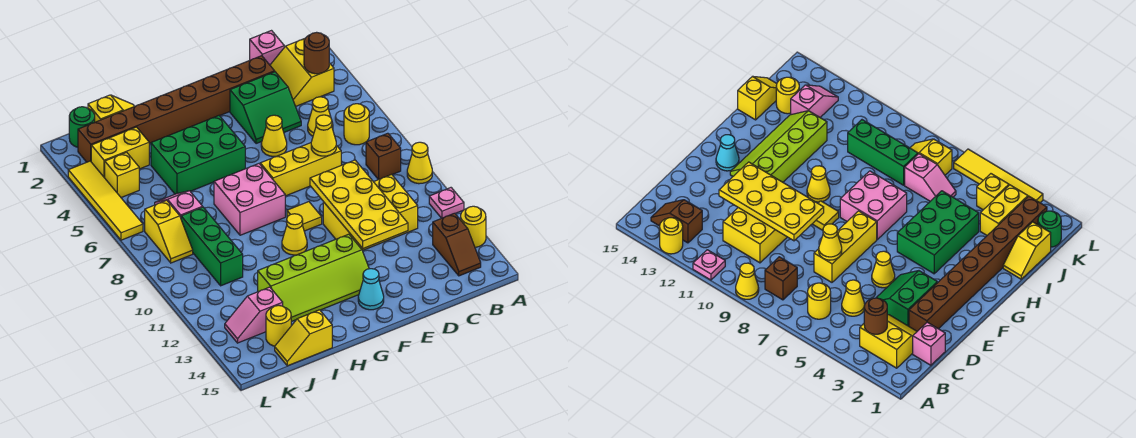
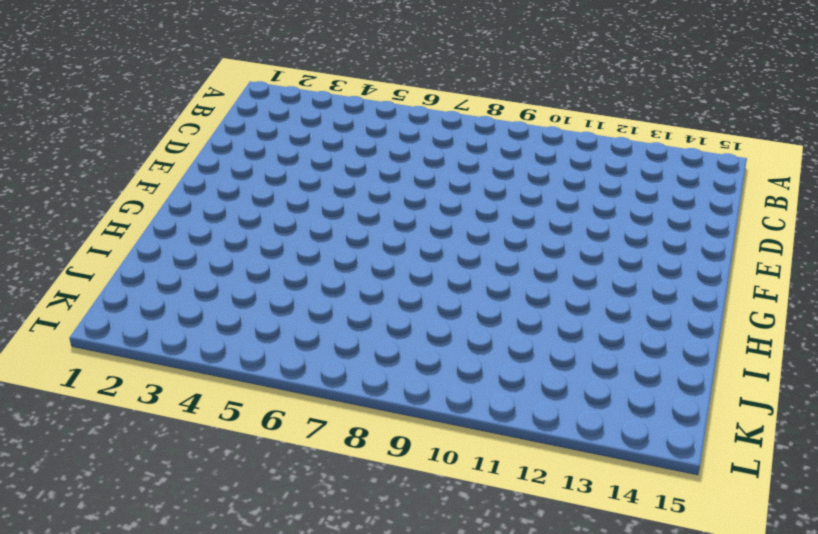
none -> yellow cone A9 level 1
none -> pink plate A11 level 1
none -> yellow round brick A13 level 1
none -> yellow slope B2:C3 level 1 top B

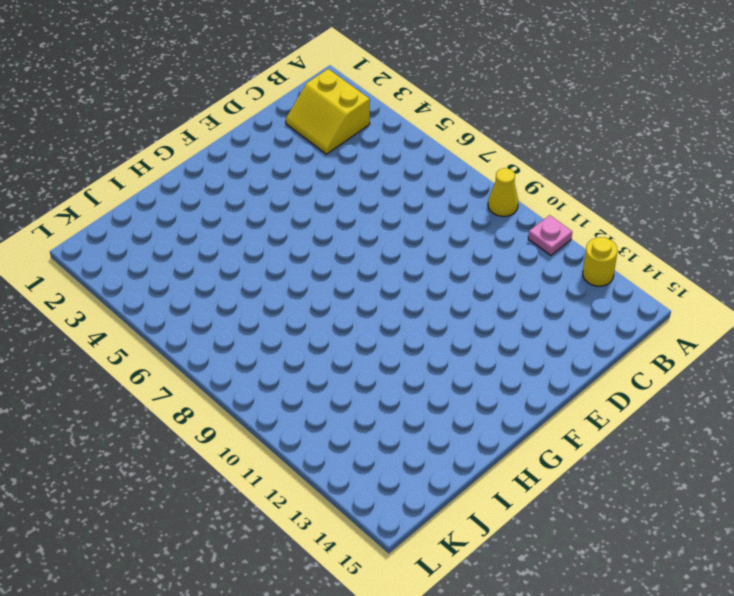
none -> yellow round brick B6 level 1
none -> brown brick B8 level 1
none -> brown slope B13:B14 level 1 top 13
none -> pink brick C1 level 1

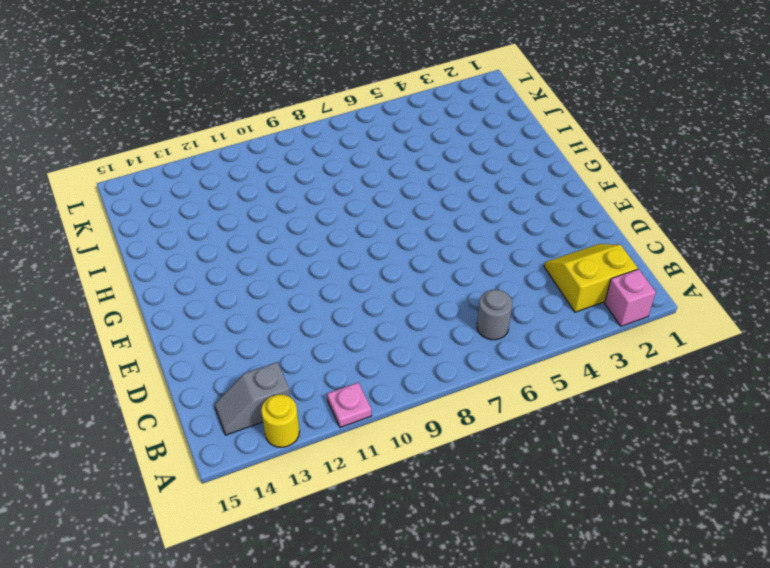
pink brick A2 level 1 -> pink brick C1 level 1
grey round brick B6 level 1 -> yellow round brick B6 level 1
grey slope B13:B14 level 1 top 13 -> brown slope B13:B14 level 1 top 13
none -> yellow cone A9 level 1
none -> brown brick B8 level 1
none -> yellow cone C5 level 1
none -> yellow brick C10:E11 level 1

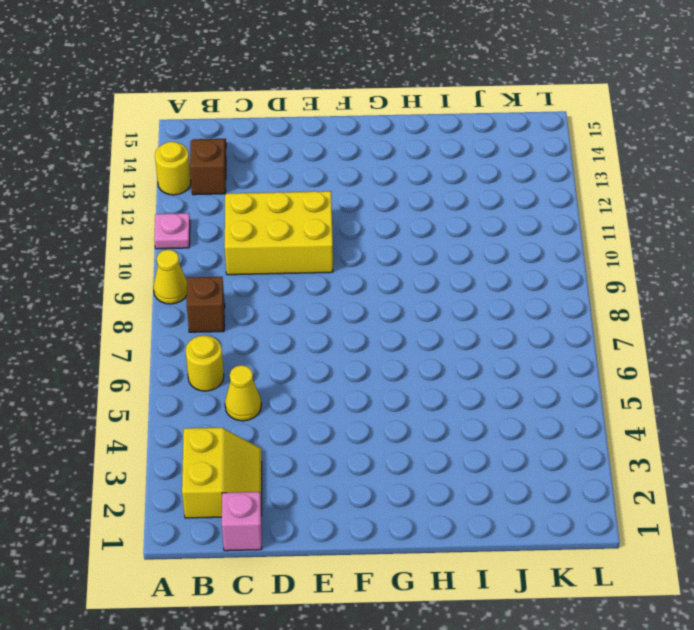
none -> brown brick D2:K2 level 1
none -> green slope D3:E4 level 1 top 3
none -> yellow brick D7:F7 level 1
none -> yellow cone E5 level 1

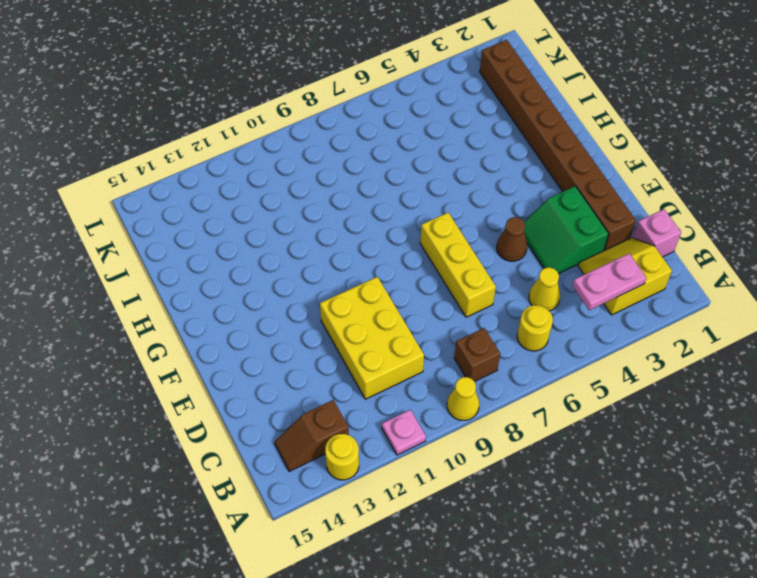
pink plate B3:B4 level 2 -> brown round brick B3 level 2
brown cone E5 level 1 -> yellow cone E5 level 1
none -> yellow tile F9 level 1
none -> lime slope F12:I13 level 1 top 12
none -> cyan cone F14 level 1
none -> green brick G4:I5 level 1

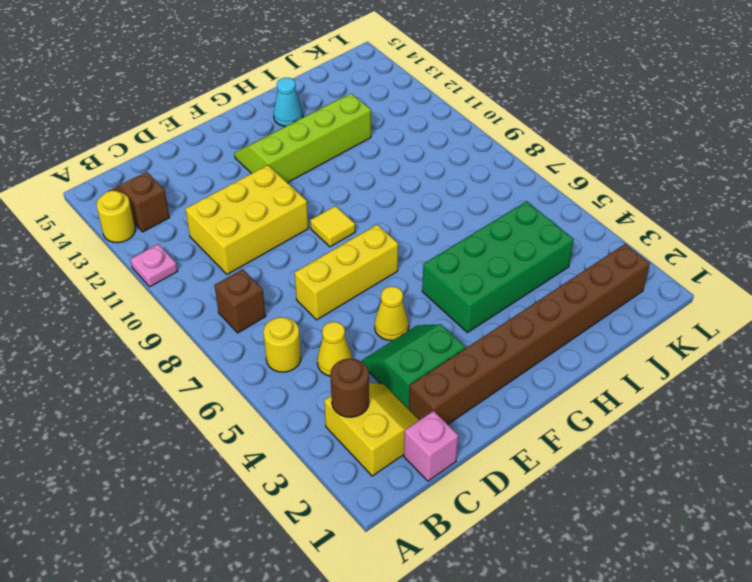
green brick G4:J5 level 1 -> green brick G4:I5 level 1
cyan cone H14 level 1 -> cyan cone F14 level 1
none -> yellow cone A9 level 1
none -> pink brick G7:H8 level 1
none -> yellow cone G10 level 1
none -> yellow slope I1:J1 level 1 top J

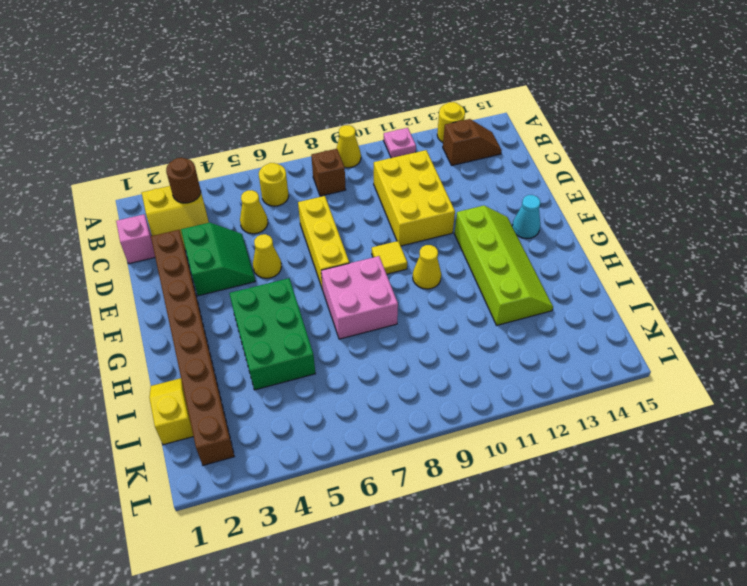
none -> yellow slope I15:J15 level 1 top I
none -> yellow brick J3:K3 level 1
none -> pink slope J6:J7 level 1 top 7
none -> green brick J8:J10 level 1

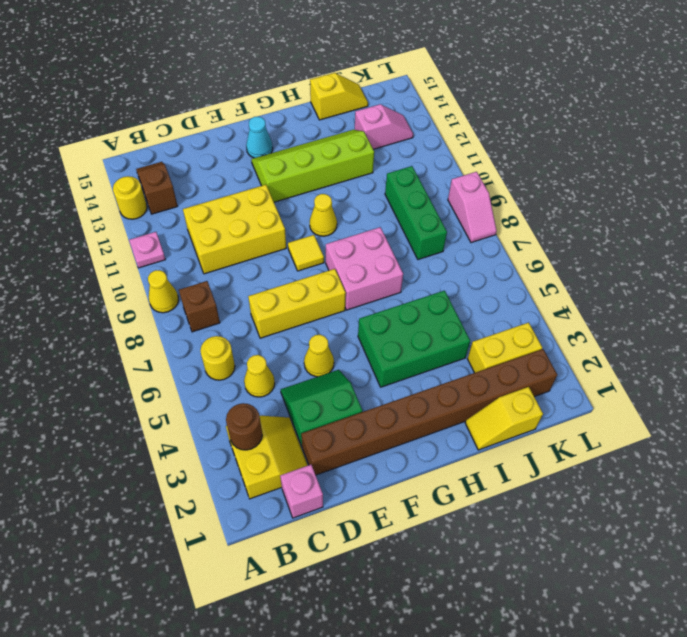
pink slope L8:L9 level 1 top 9 -> pink slope J6:J7 level 1 top 7
none -> yellow round brick J14 level 1
none -> green round brick K1 level 1
none -> yellow brick K4 level 1
none -> yellow slope K7:K8 level 1 top 7

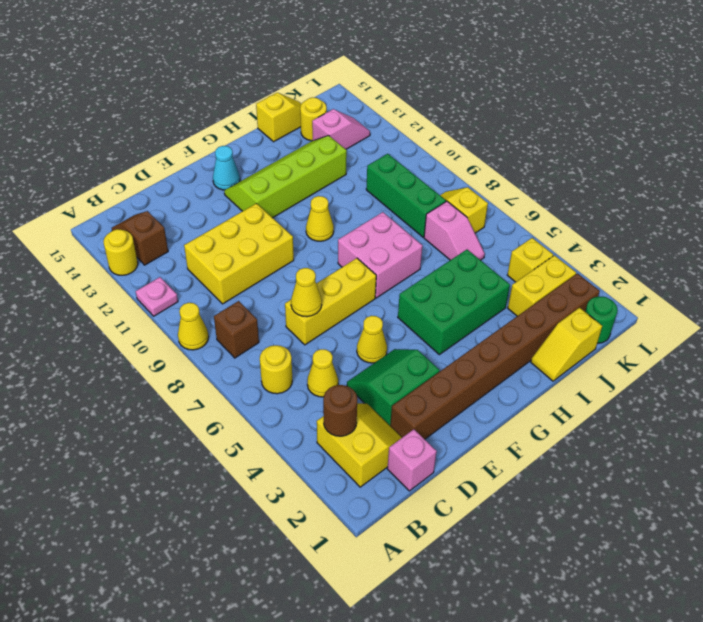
none -> yellow tile F9 level 1
none -> yellow tile L3:L6 level 1
none -> yellow plate D9:E12 level 2

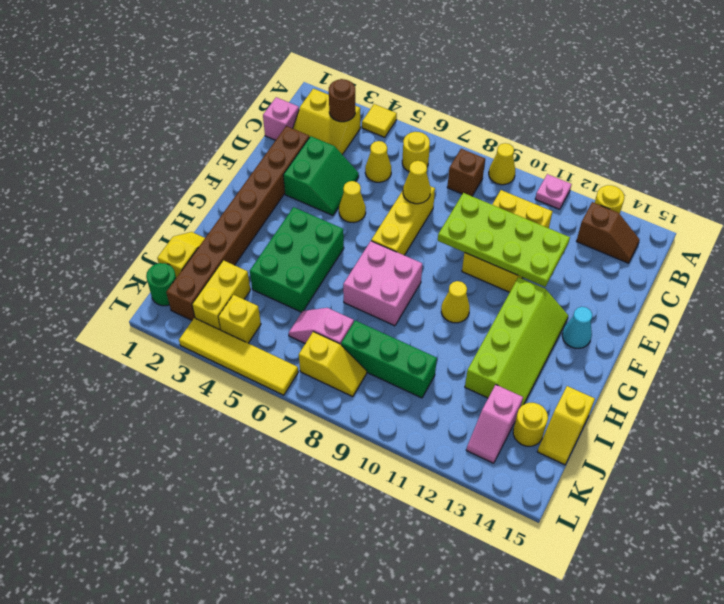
yellow tile A4 level 1 -> yellow tile F9 level 1
lime plate D9:E12 level 2 -> yellow plate D9:E12 level 2

